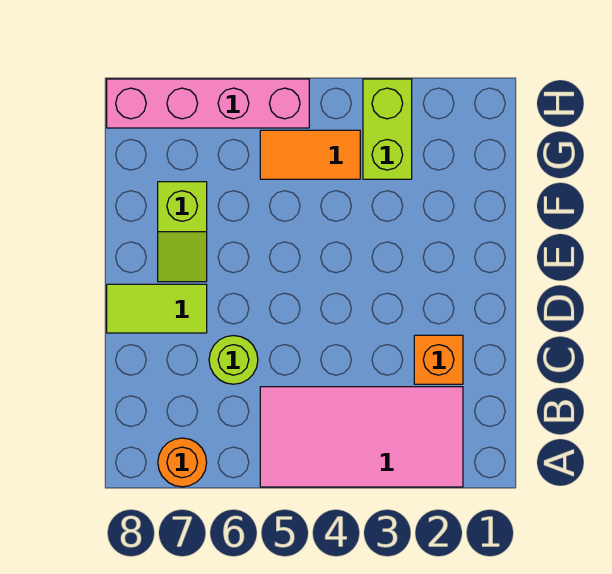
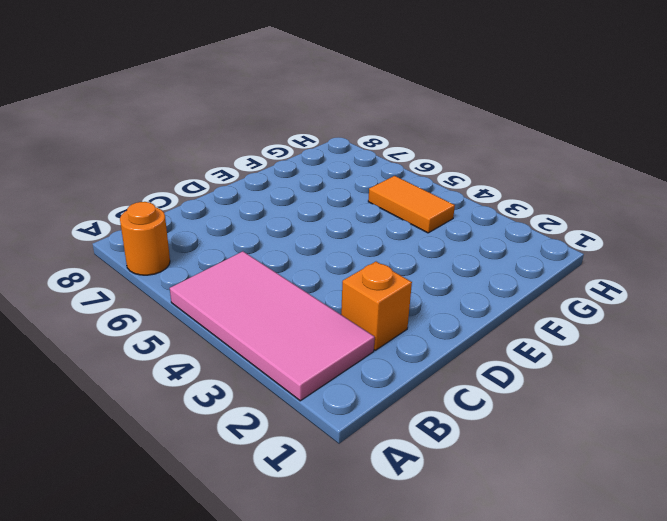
none -> lime round brick C6 level 1
none -> lime tile D7:D8 level 1

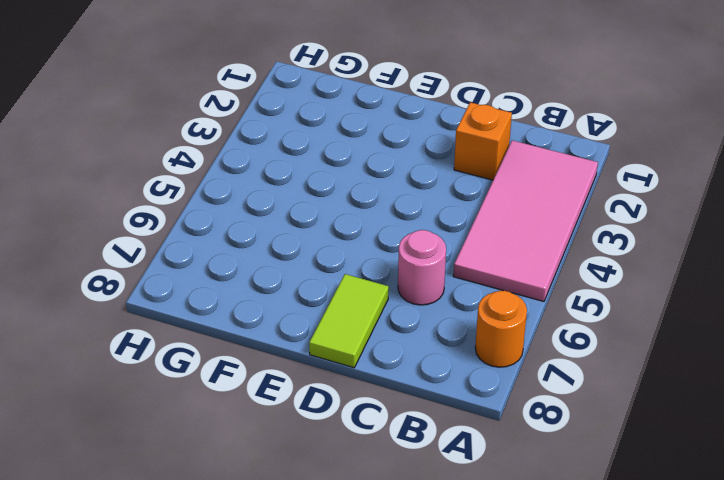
pink round brick C6 level 1 -> lime round brick C6 level 1
none -> lime slope E7:F7 level 1 top F
none -> lime brick G3:H3 level 1

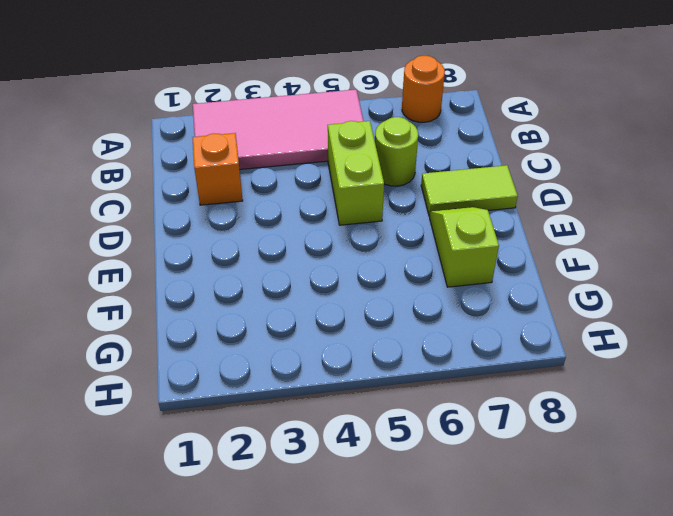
lime brick C5:D5 level 1 -> lime brick G3:H3 level 1
none -> orange tile G4:G5 level 1
none -> pink brick H5:H8 level 1

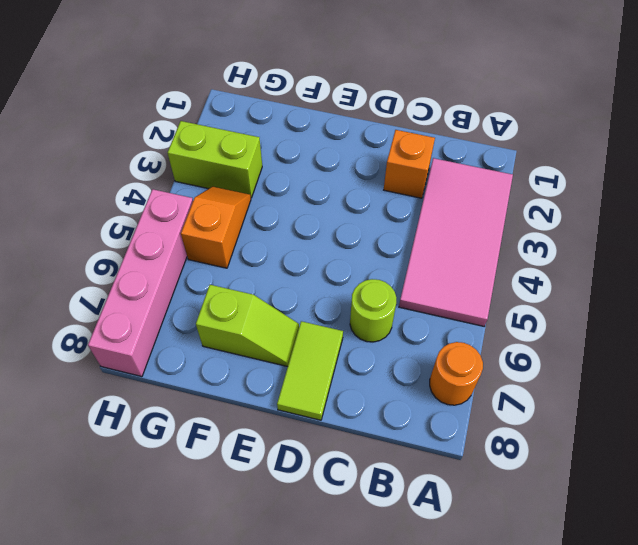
orange slope G4:G5 level 1 top 5 -> orange tile G4:G5 level 1

